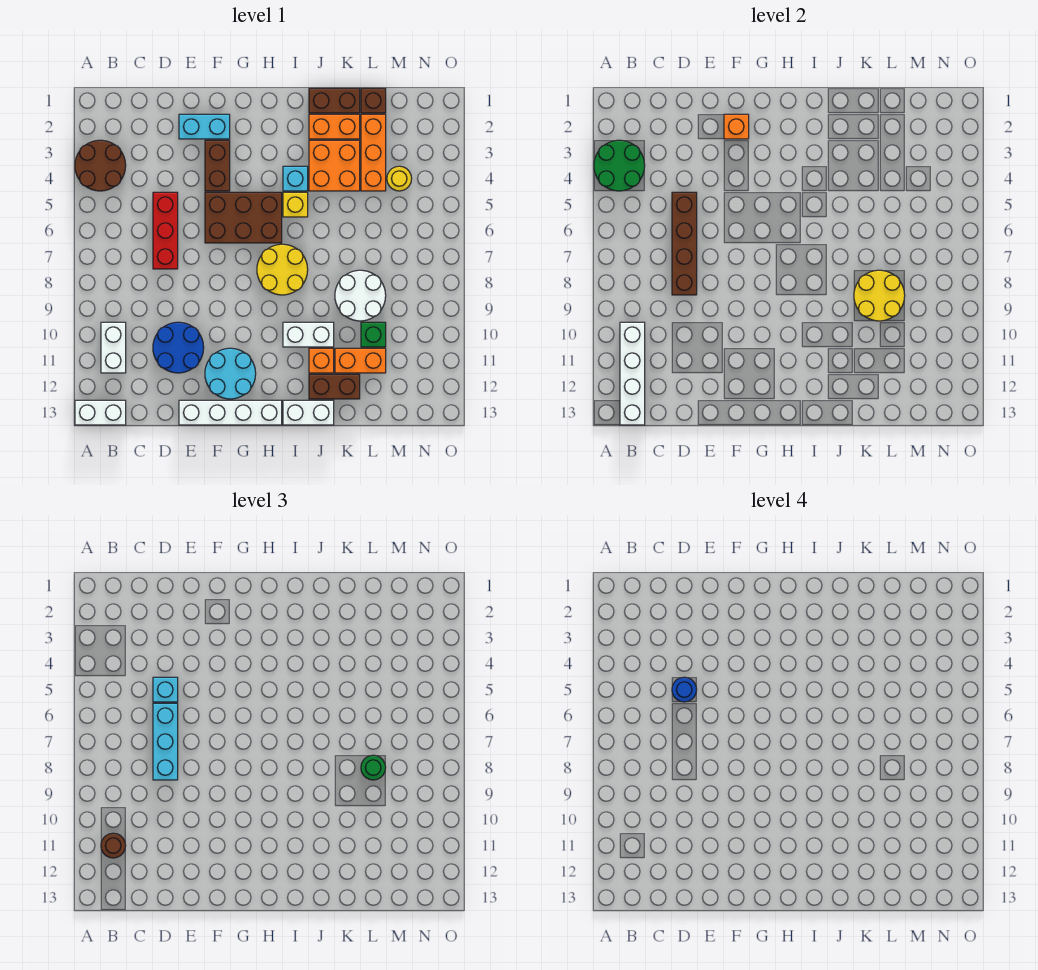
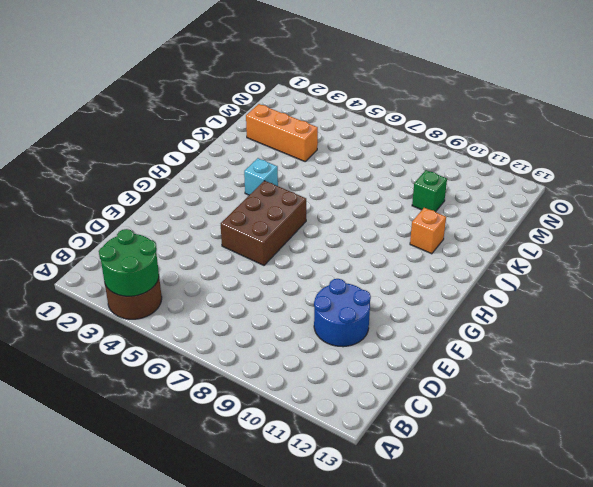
none -> white brick A13:B13 level 1
none -> white brick B10:B11 level 1
none -> red brick D5:D7 level 1
none -> cyan brick E2:F2 level 1

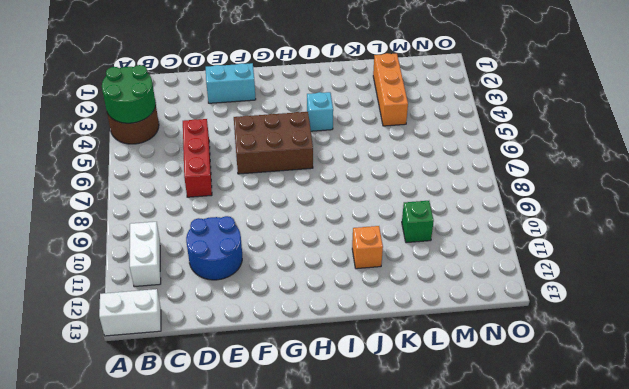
none -> white brick E13:H13 level 1
none -> brown brick F3:F4 level 1
none -> cyan round brick F11:G12 level 1
none -> yellow round brick H7:I8 level 1

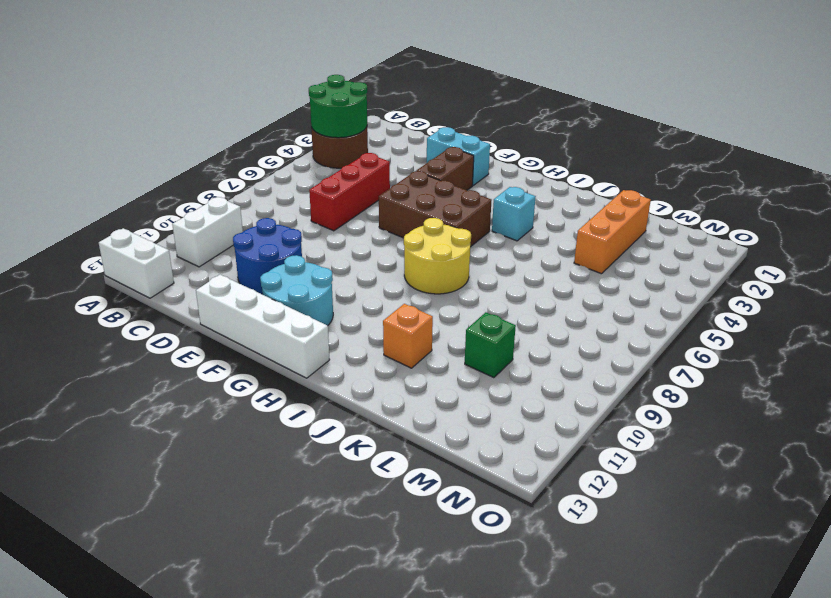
none -> yellow brick I5 level 1
none -> white brick I10:J10 level 1
none -> white brick I13:J13 level 1
none -> brown brick J1:K1 level 1

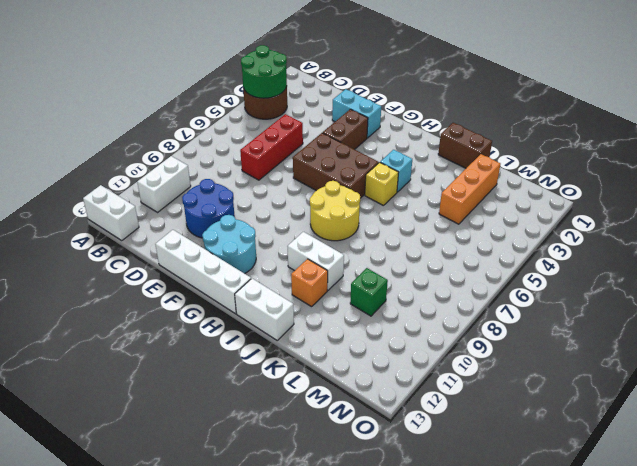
none -> orange brick J2:K2 level 1
none -> orange brick J3:K4 level 1
none -> brown brick J12:K12 level 1
none -> white round brick K8:L9 level 1

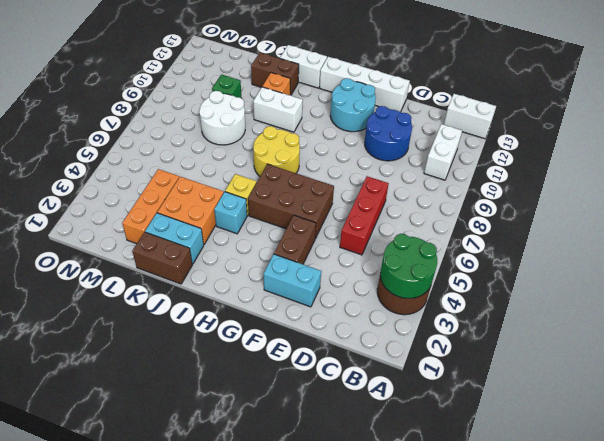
cyan brick J2:K2 level 1 -> orange brick J2:K2 level 1
none -> orange brick K11:L11 level 1
none -> brown brick L1 level 1
none -> yellow round brick M4 level 1
none -> white brick B10:B13 level 2

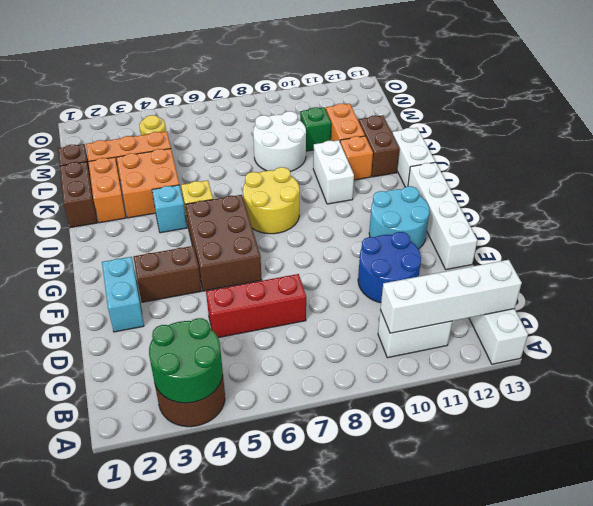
none -> brown brick D5:D8 level 2
none -> orange brick F2 level 2
none -> yellow round brick K8:L9 level 2
none -> brown round brick B11 level 3

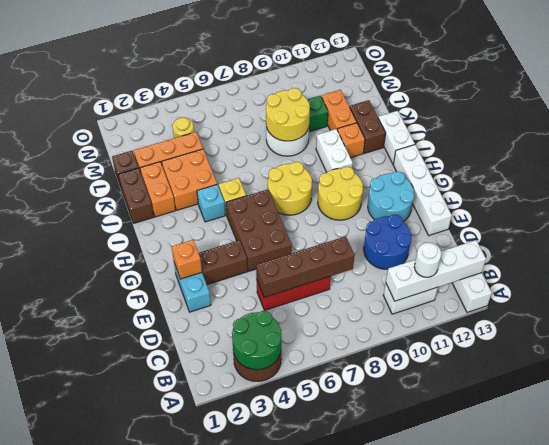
white round brick B11 level 3 -> brown round brick B11 level 3
yellow round brick G9:H10 level 1 -> none
none -> cyan brick D5 level 3
none -> cyan brick D6:D8 level 3
none -> green round brick L8 level 3
none -> blue round brick D5 level 4

